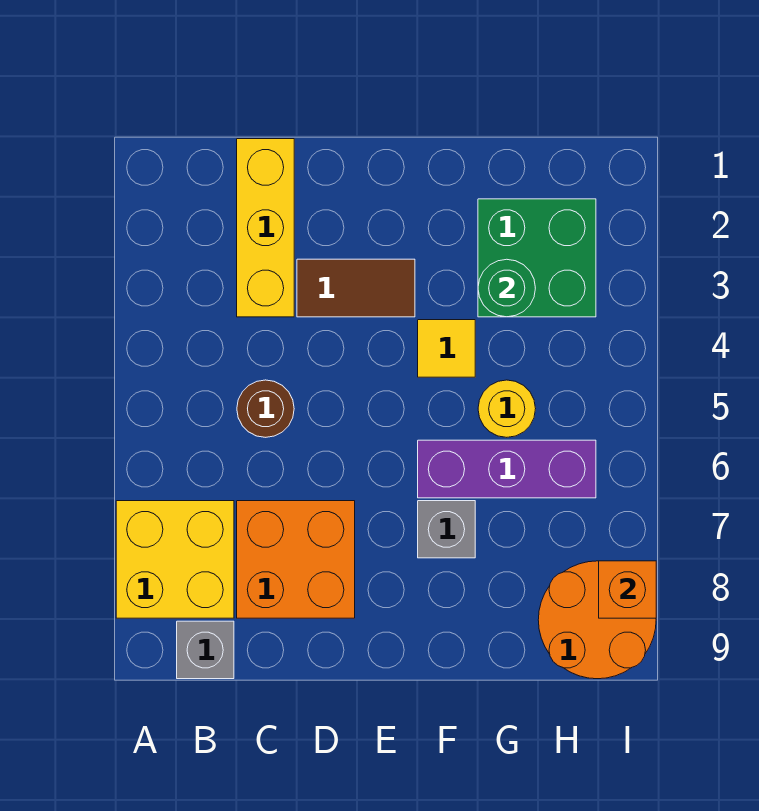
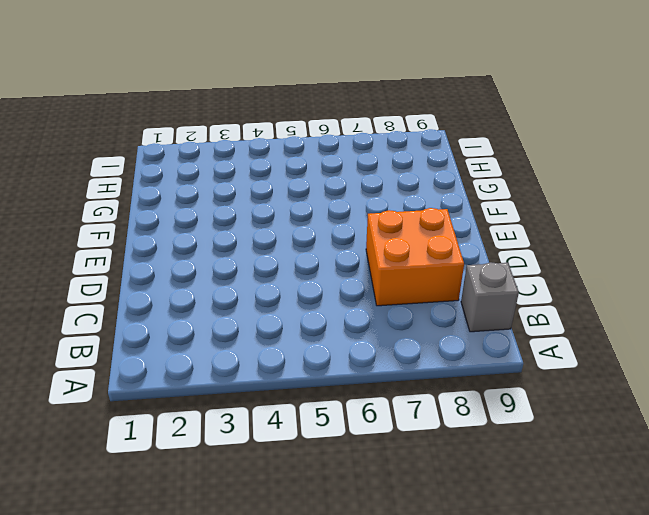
none -> yellow brick A7:B8 level 1
none -> yellow brick C1:C3 level 1
none -> brown round brick C5 level 1

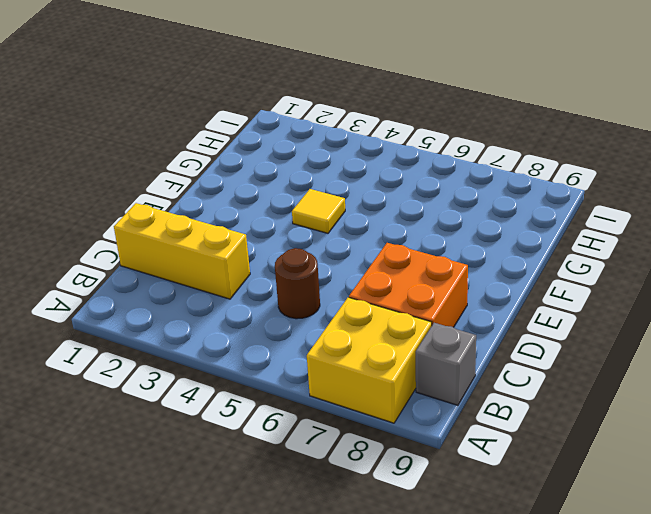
none -> brown tile D3:E3 level 1
none -> purple brick F6:H6 level 1
none -> grey brick F7 level 1

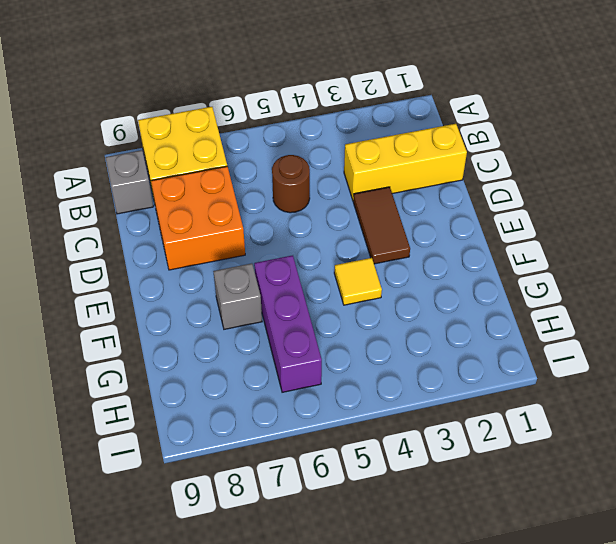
none -> green brick G2:H3 level 1
none -> yellow round brick G5 level 1
none -> orange round brick H8:I9 level 1

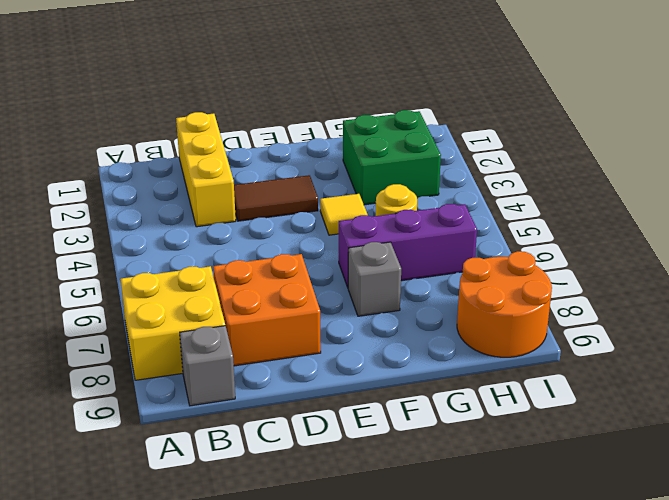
none -> brown round brick C5 level 1
none -> green round brick G3 level 2
none -> orange brick I8 level 2

